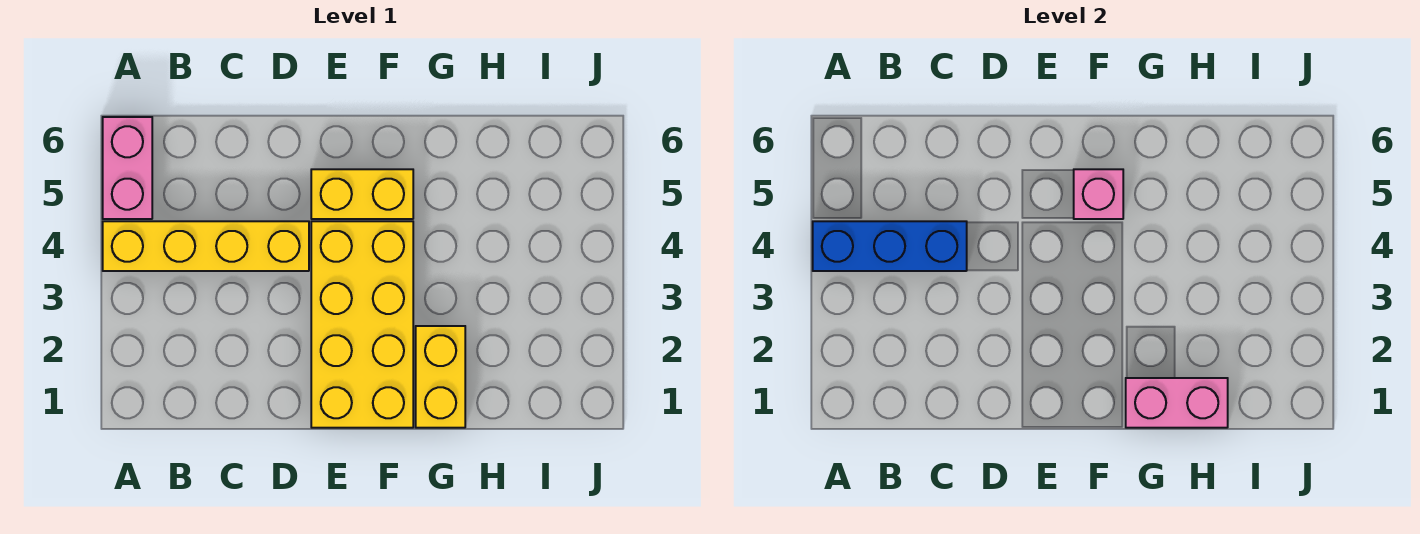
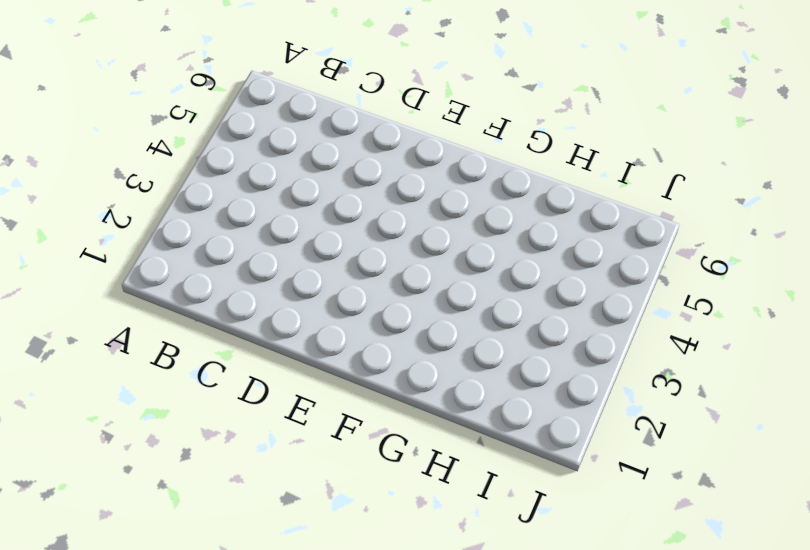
none -> yellow brick A4:D4 level 1
none -> pink brick A5:A6 level 1

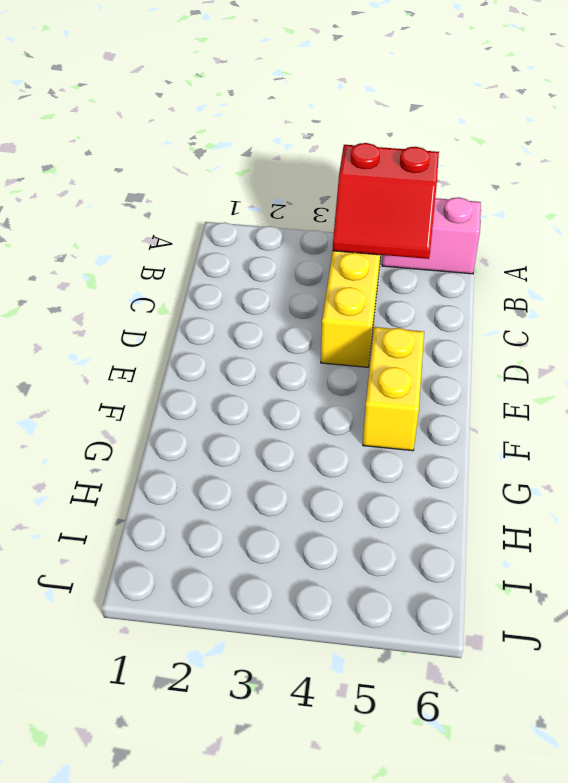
red slope A4:B5 level 2 top A -> blue brick A4:C4 level 2
none -> yellow brick E1:F4 level 1
none -> yellow brick G1:G2 level 1

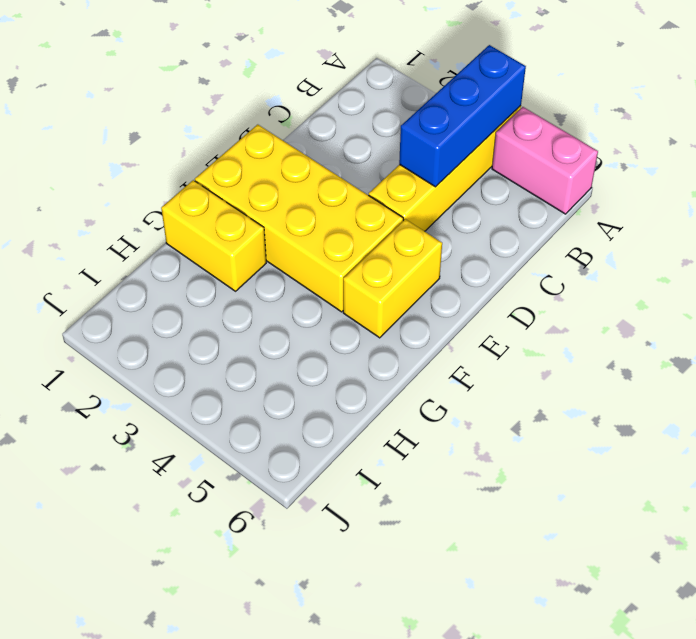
none -> pink brick F5 level 2
none -> pink brick G1:H1 level 2

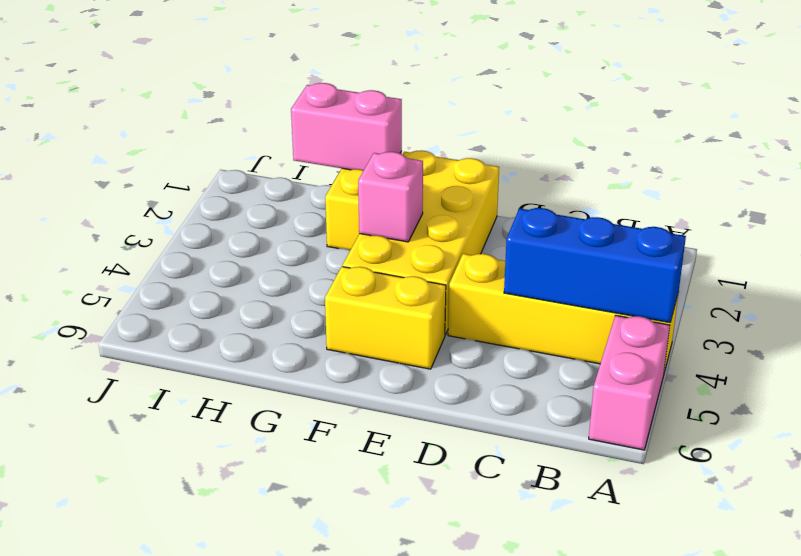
pink brick F3 level 2 -> pink brick F5 level 2

